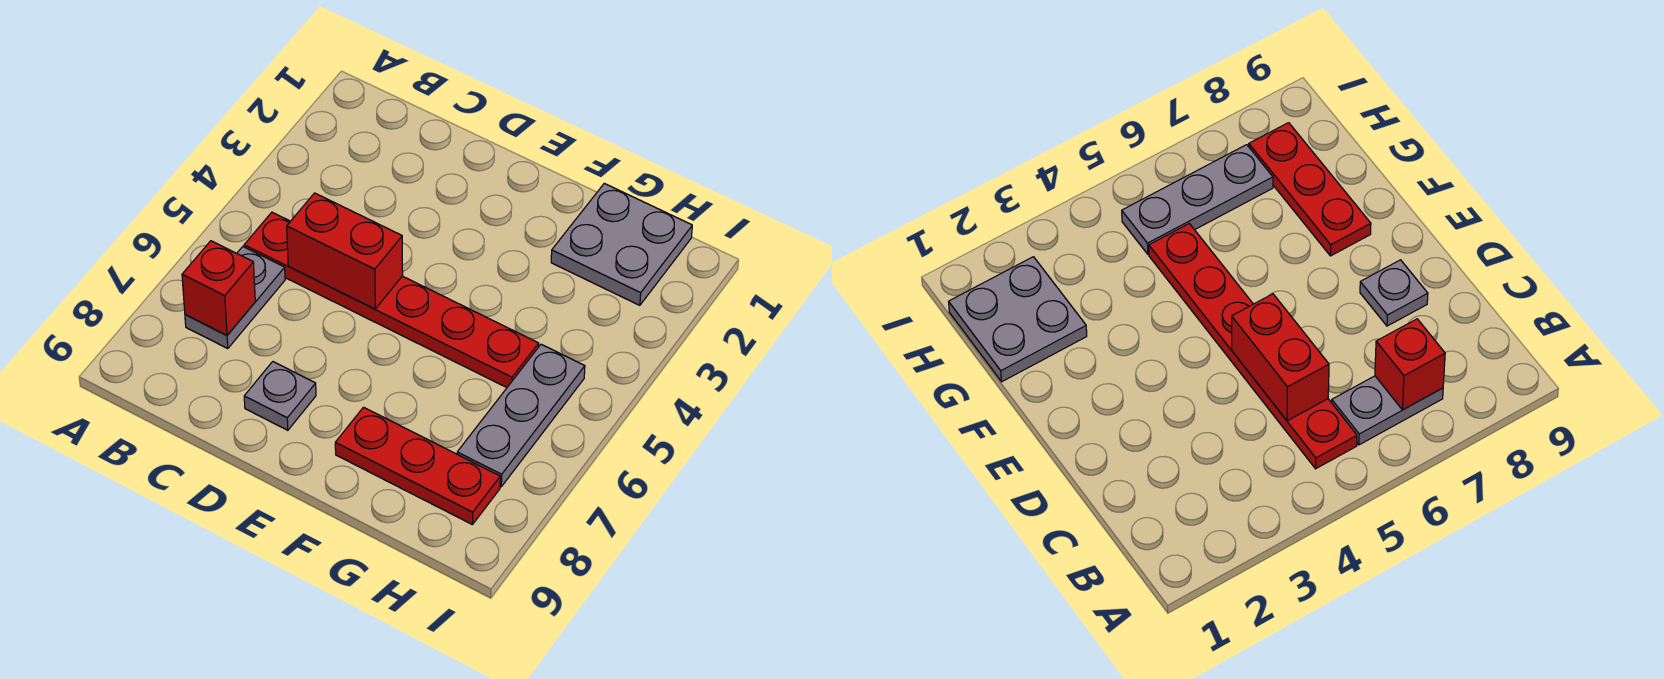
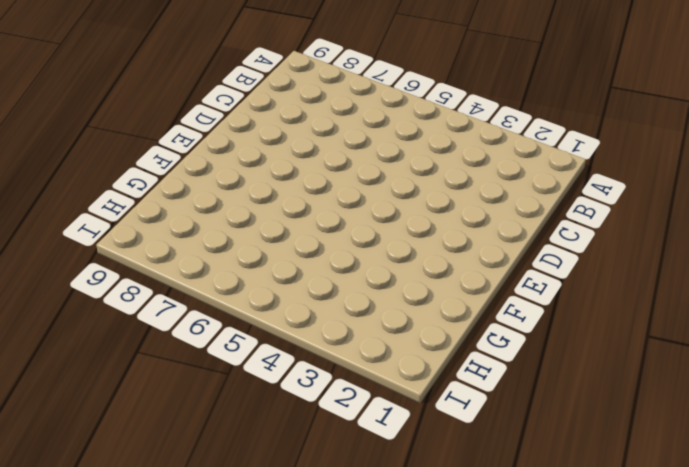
none -> red plate B5:G5 level 1
none -> grey plate B6:B7 level 1

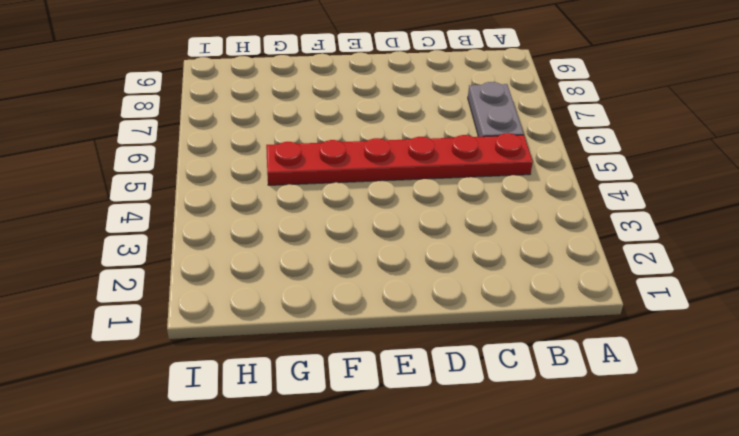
none -> grey plate D8 level 1
none -> red plate F8:H8 level 1

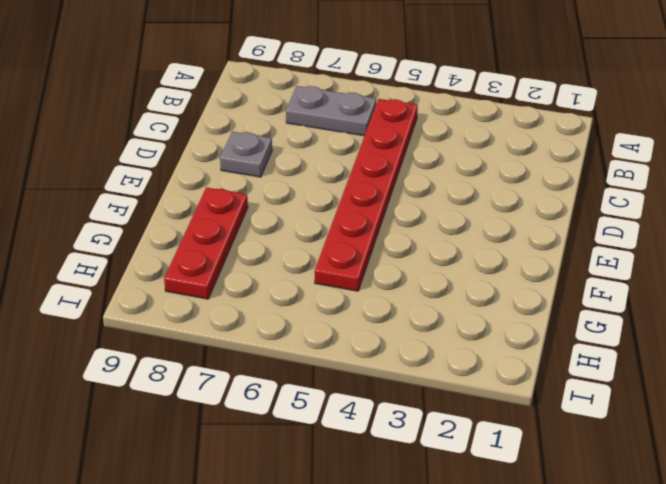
none -> grey plate G1:H2 level 1
none -> grey plate H5:H7 level 1

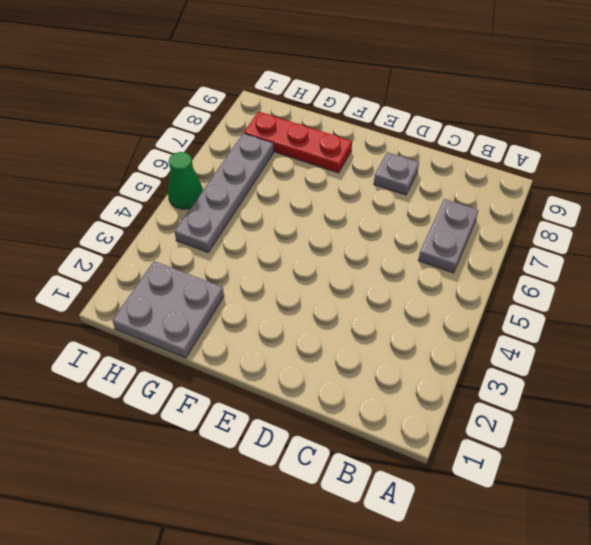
grey plate H4:H7 level 1 -> grey plate H5:H7 level 1
green cone I5 level 1 -> none
none -> red plate B5:G5 level 1
none -> red brick B7 level 2

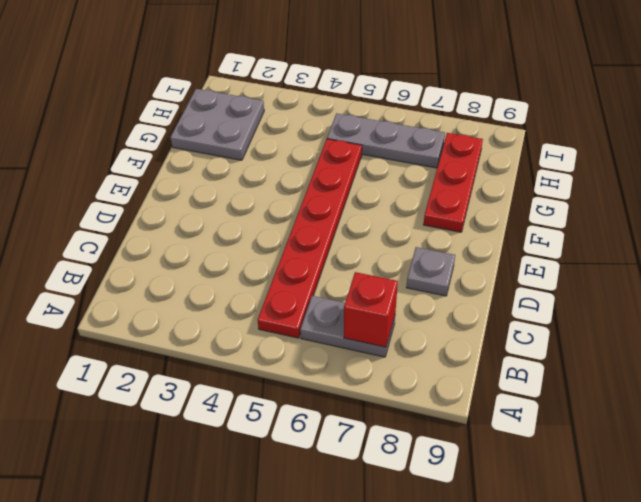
none -> red brick C5:D5 level 2

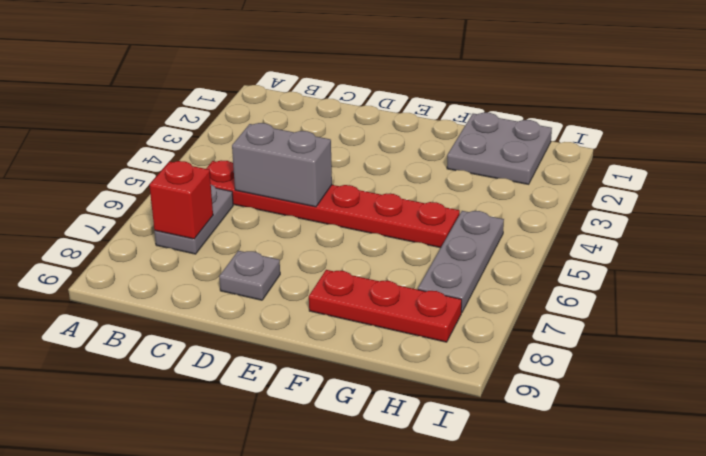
grey brick C5:D5 level 2 -> red brick C5:D5 level 2

